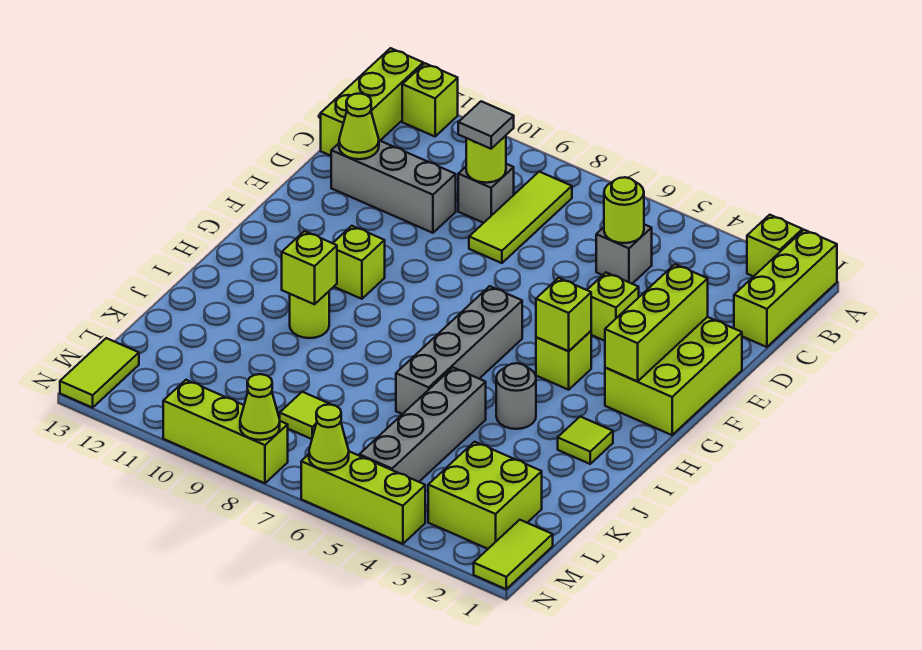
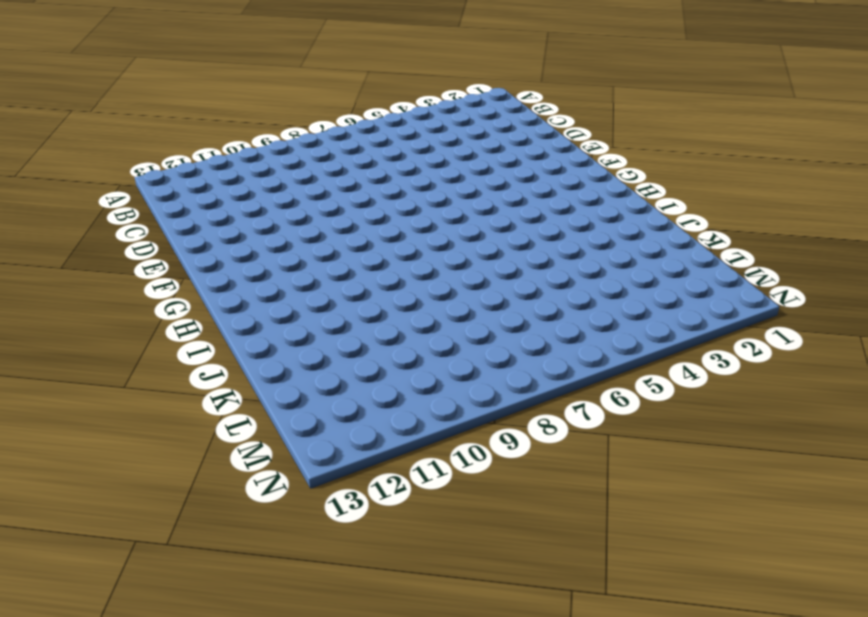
none -> lime brick A1:C1 level 1
none -> lime brick A2 level 1
none -> lime brick A12 level 1
none -> lime brick A13:C13 level 1

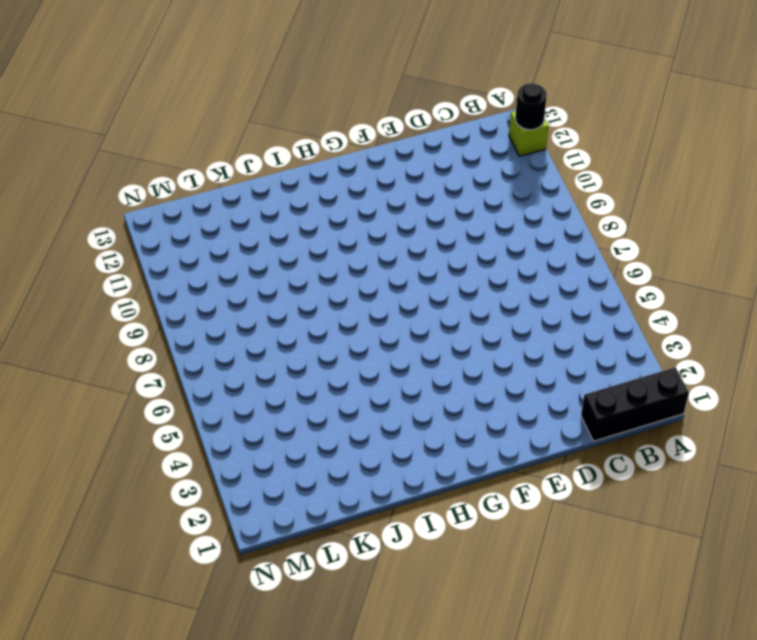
black brick A1:C1 level 1 -> lime brick A1:C1 level 1
black round brick A12 level 2 -> none
none -> lime brick A2 level 1
none -> lime brick A13:C13 level 1
none -> lime tile B8:D8 level 1
none -> grey brick C5 level 1

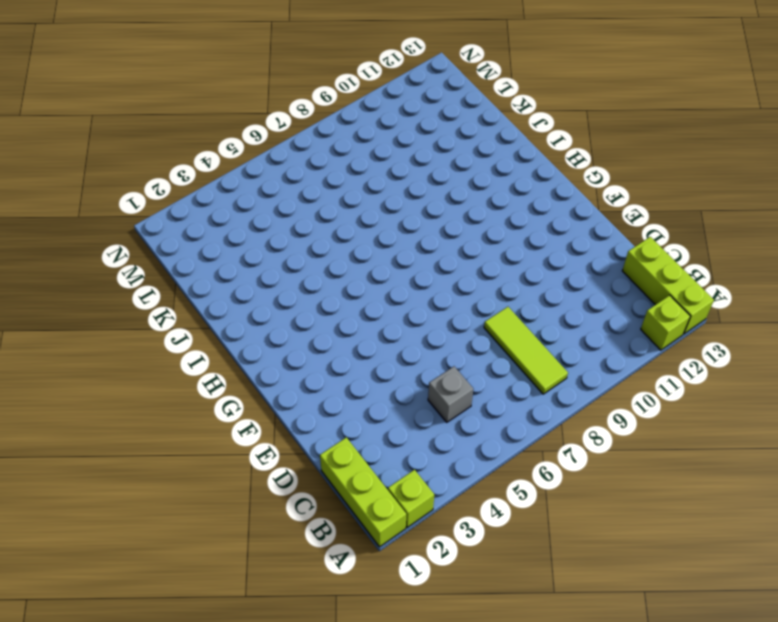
none -> grey brick C9 level 1
none -> grey brick D10:D12 level 1
none -> lime brick E1:G2 level 1
none -> lime brick E4 level 1

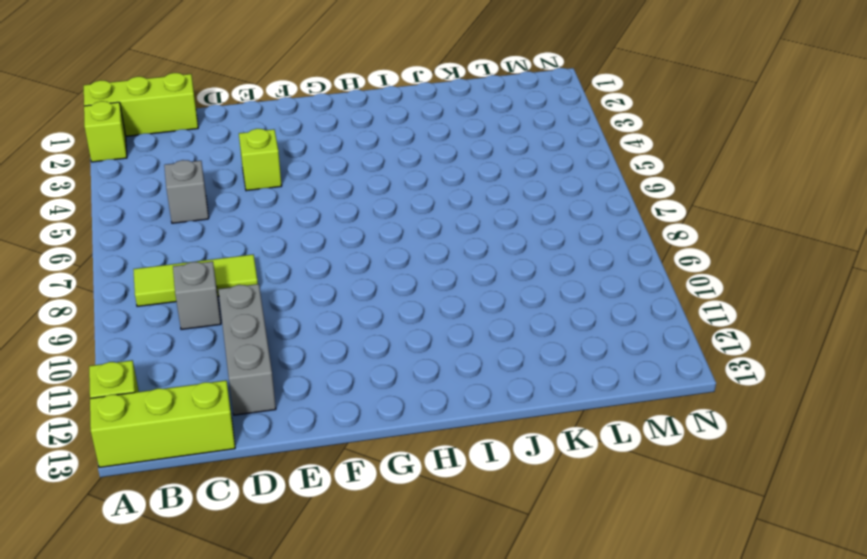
none -> lime brick E1:G2 level 1
none -> lime brick G4 level 1
none -> grey brick G6:J6 level 1
none -> lime brick G10 level 1

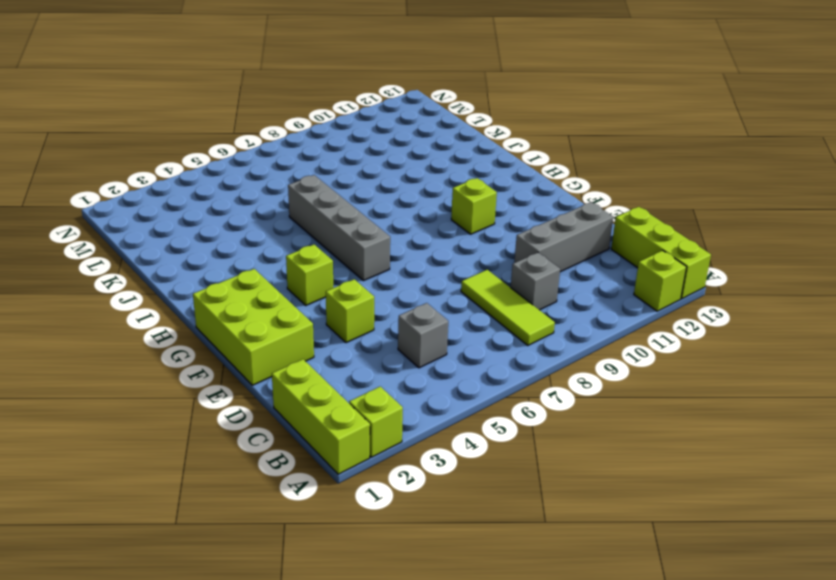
none -> lime tile I2 level 1
none -> grey round brick I4 level 1
none -> lime round brick I10 level 1
none -> grey brick J5:M5 level 1

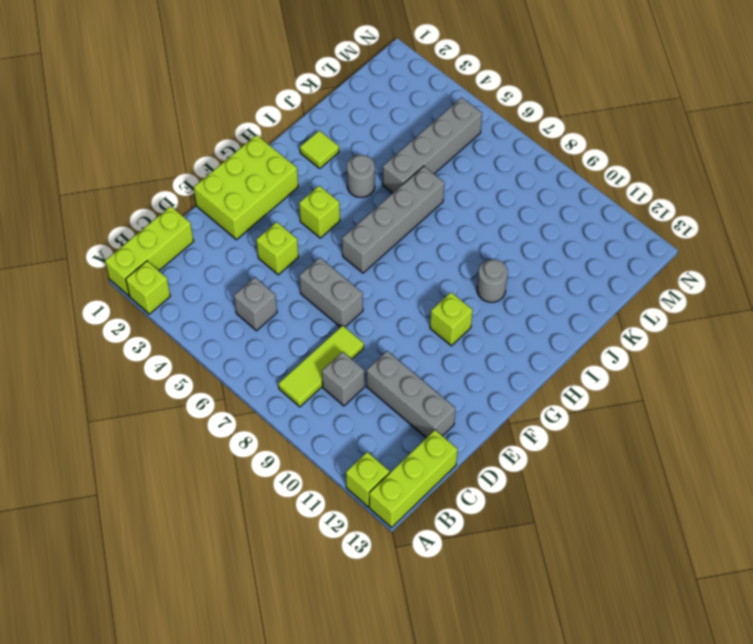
grey brick E6:E7 level 1 -> none
grey round brick I10 level 1 -> lime round brick I10 level 1
none -> lime brick L2:M3 level 1
none -> lime tile L8 level 1
none -> lime tile M1:N1 level 1
none -> lime tile M13:N13 level 1

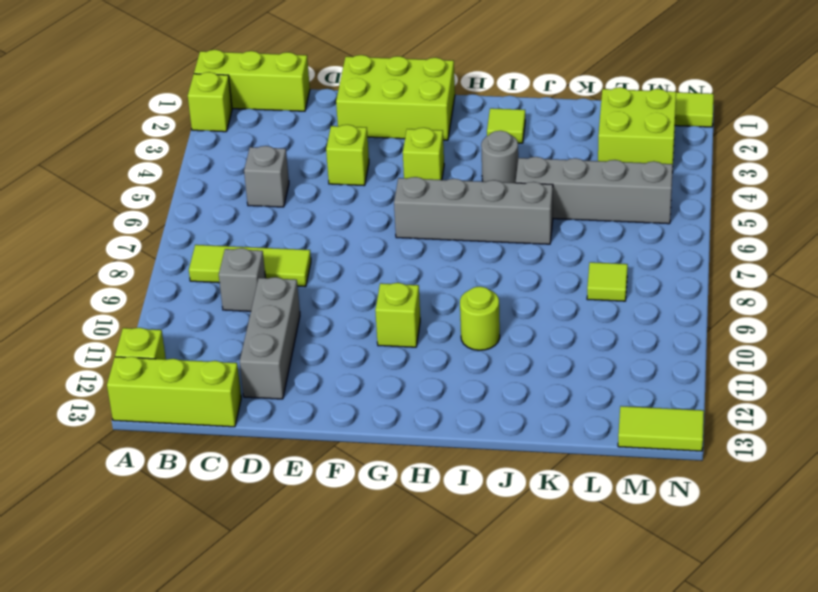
none -> lime brick N4:N6 level 1
none -> lime brick N8:N10 level 1
none -> lime round brick C5 level 2
none -> lime round brick C9 level 2

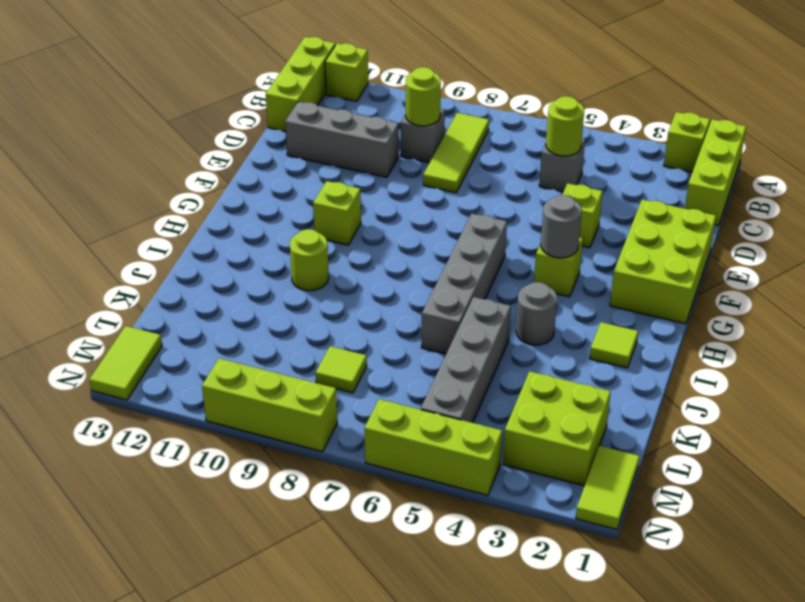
grey round brick G4 level 2 -> lime brick G4 level 2
none -> lime cone D12 level 2
none -> lime brick E2:G2 level 2
none -> lime brick I10 level 2
none -> lime cone N6 level 2

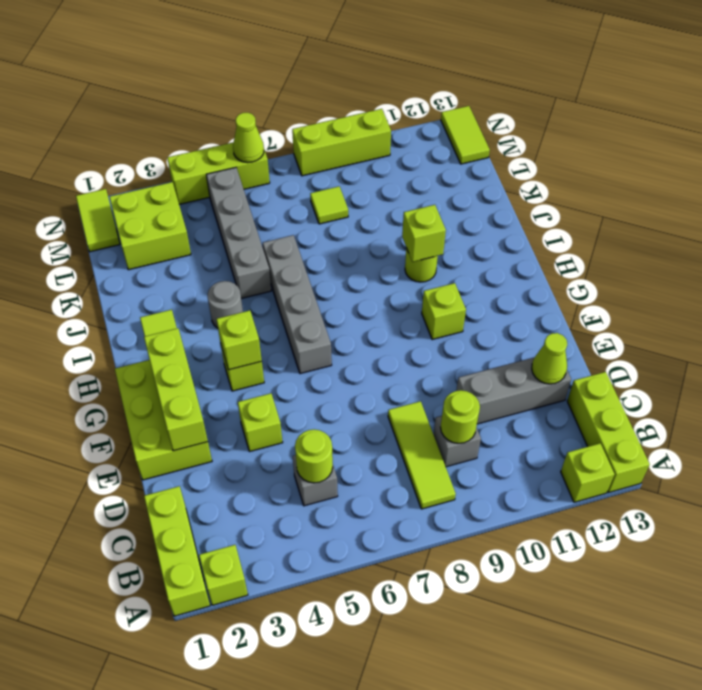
none -> lime cone N8 level 2
none -> grey tile C9 level 3

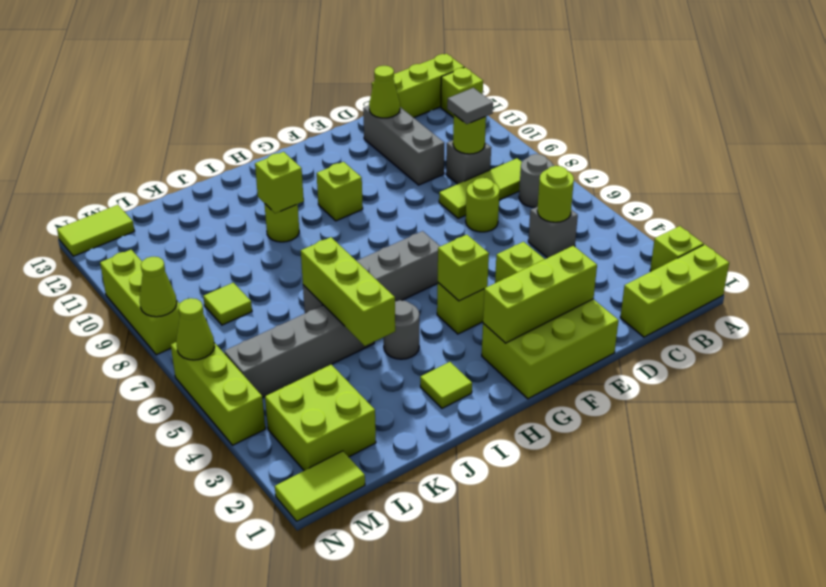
grey round brick B7 level 1 -> none
lime round brick D7 level 1 -> none
lime brick J4:J6 level 2 -> none

